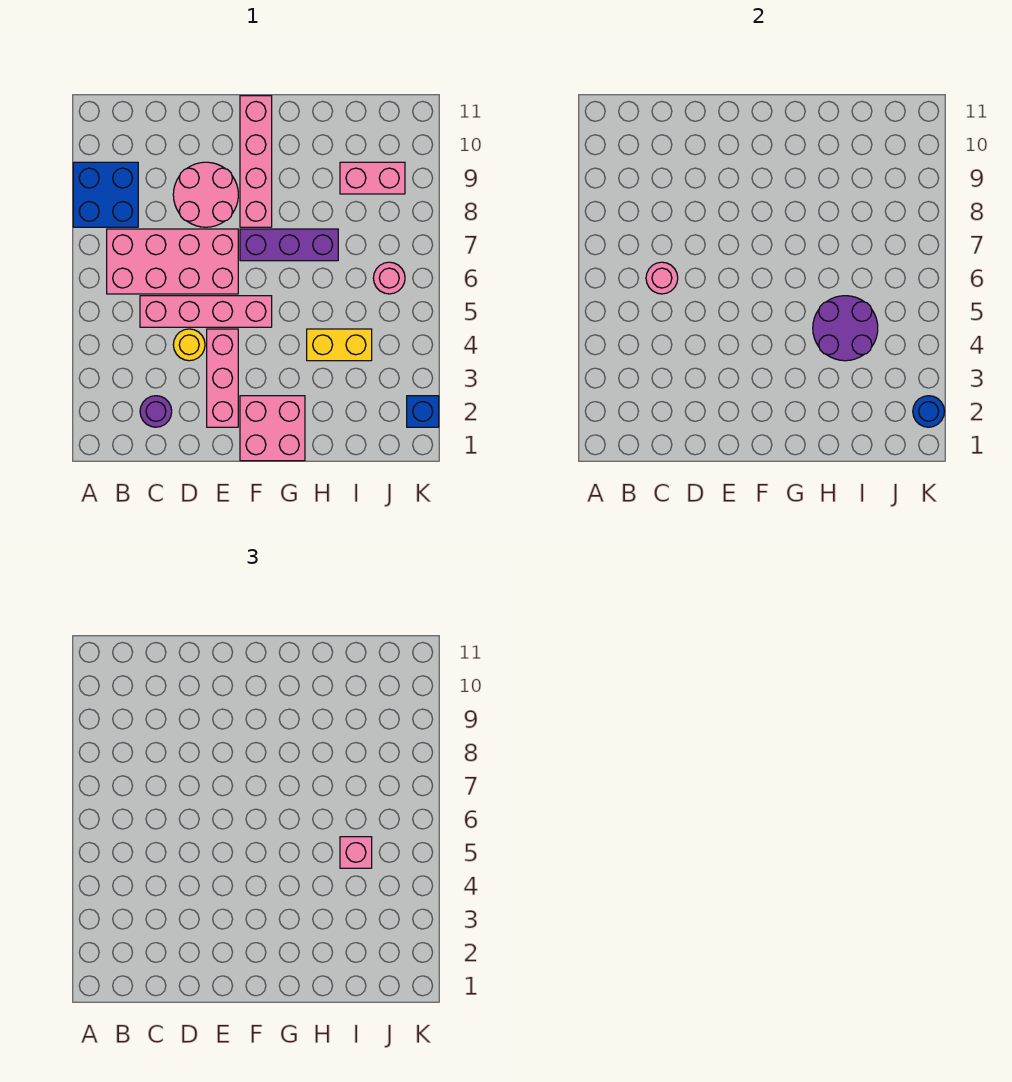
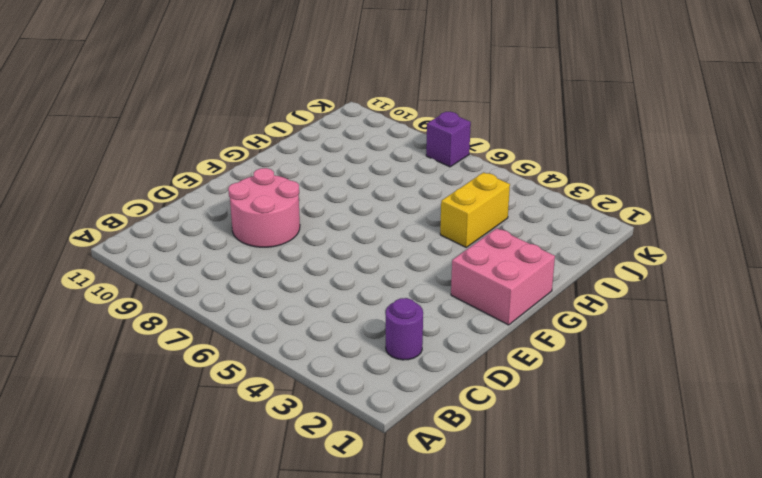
purple brick K7 level 1 -> none
none -> blue brick A8:B9 level 1
none -> pink brick B6:E7 level 1
none -> pink brick C5:F5 level 1

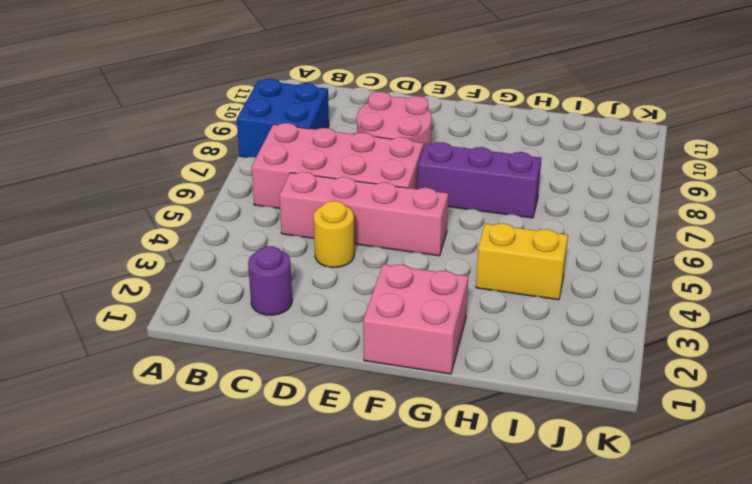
none -> pink brick E2:E4 level 1
none -> pink brick F8:F11 level 1
none -> pink brick I9:J9 level 1

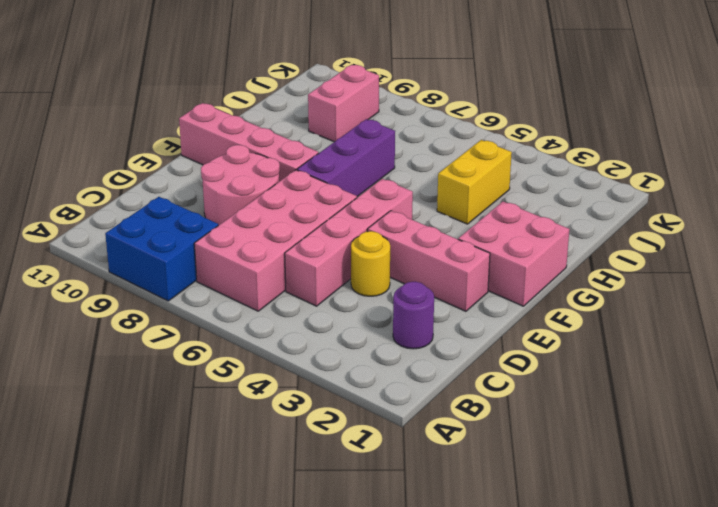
none -> pink round brick J6 level 1
none -> blue brick K2 level 1
none -> pink round brick C6 level 2

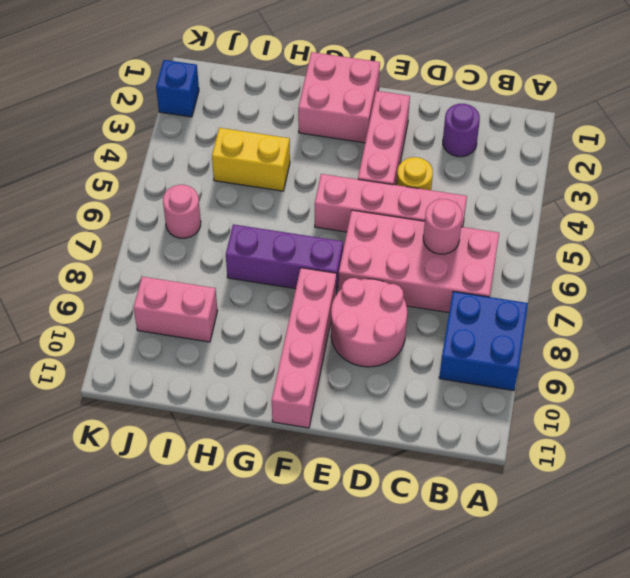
none -> purple round brick H4:I5 level 2
none -> blue round brick K2 level 2
none -> pink brick I5 level 3

